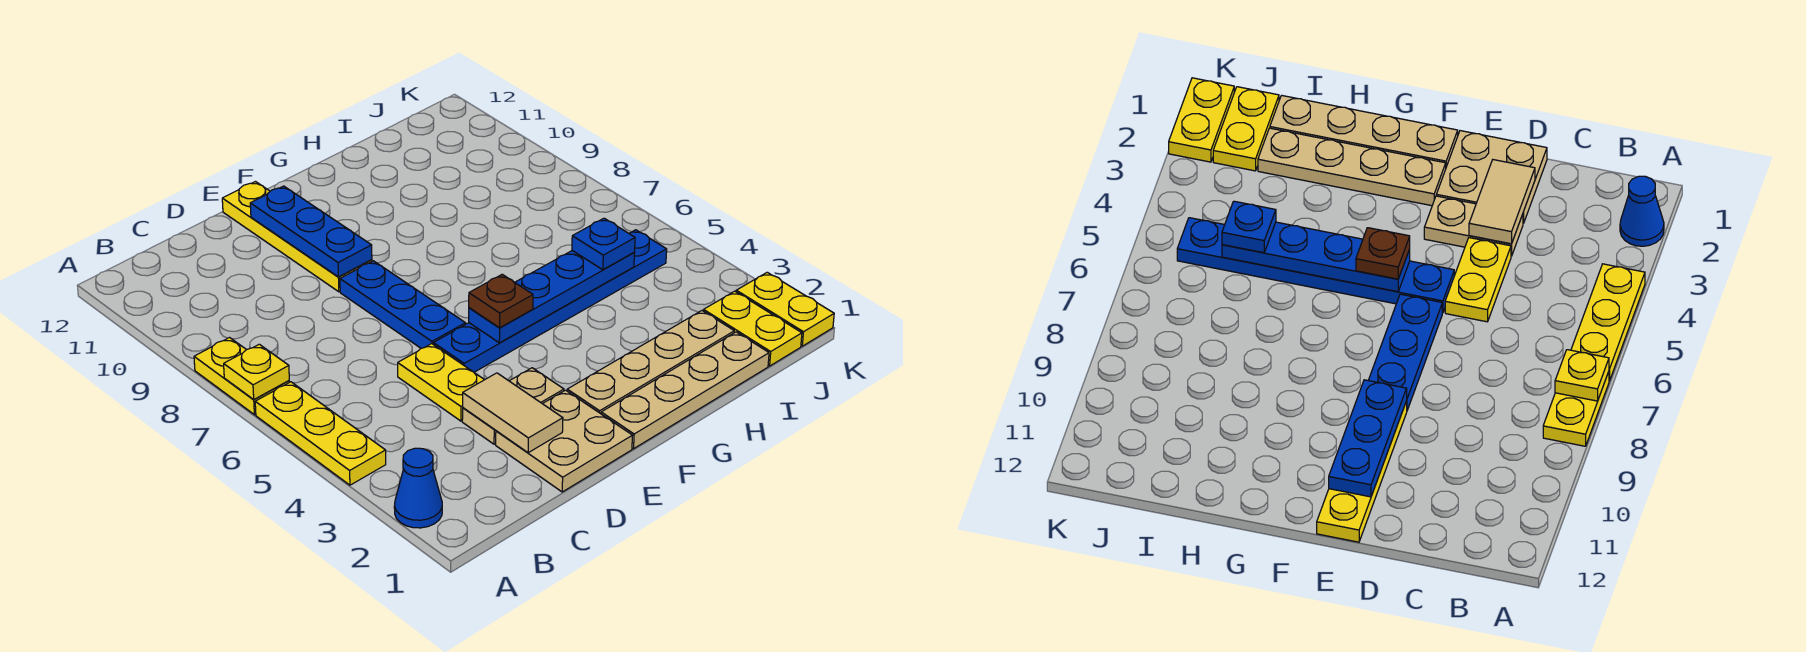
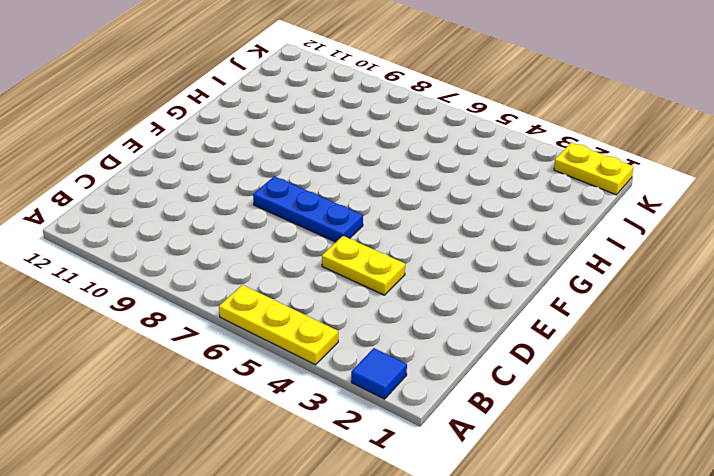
blue tile A2 level 1 -> blue cone A2 level 1
none -> yellow plate A7:A8 level 1
none -> tan plate D1:E2 level 1
none -> tan plate D3:E3 level 1

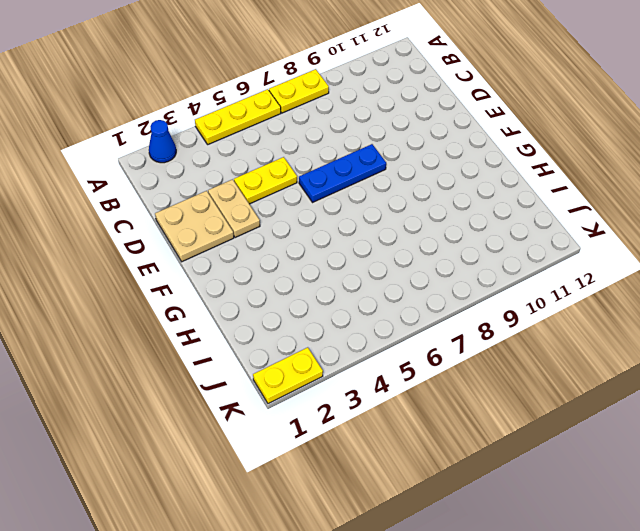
none -> blue plate E5:J5 level 1
none -> yellow plate E9:E12 level 1
none -> tan plate F1:I1 level 1

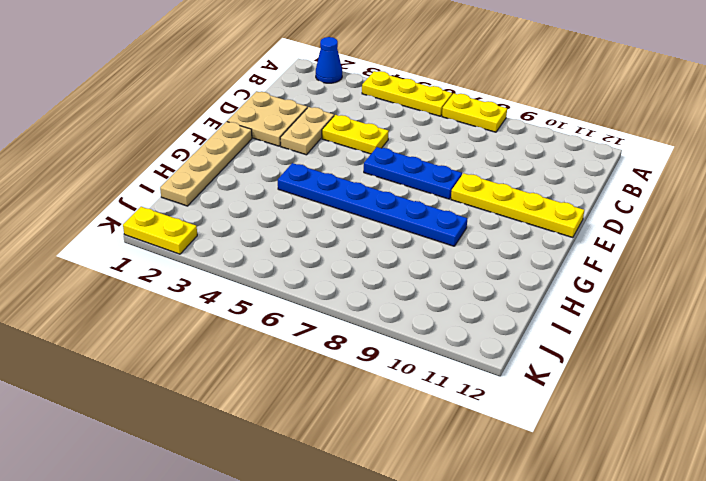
blue plate G4:G9 level 1 -> blue plate E5:J5 level 1
none -> tan plate F2:I2 level 1
none -> yellow plate J1:J2 level 1
none -> yellow plate A7 level 2

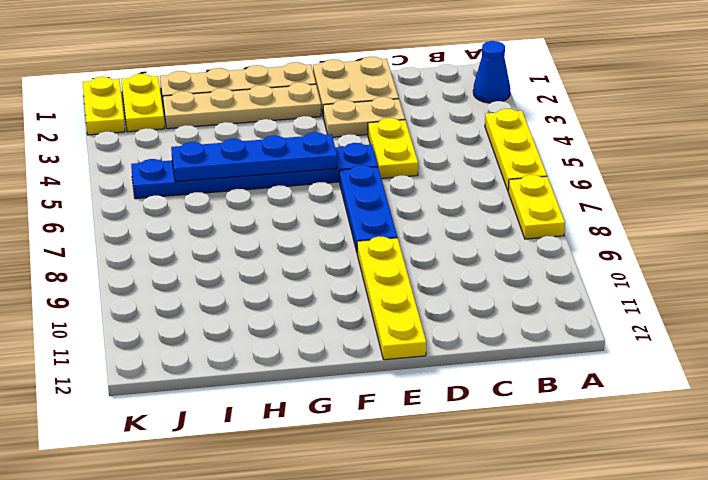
none -> yellow plate A7 level 2
none -> tan tile D2:D3 level 2
none -> blue plate E9:E11 level 2

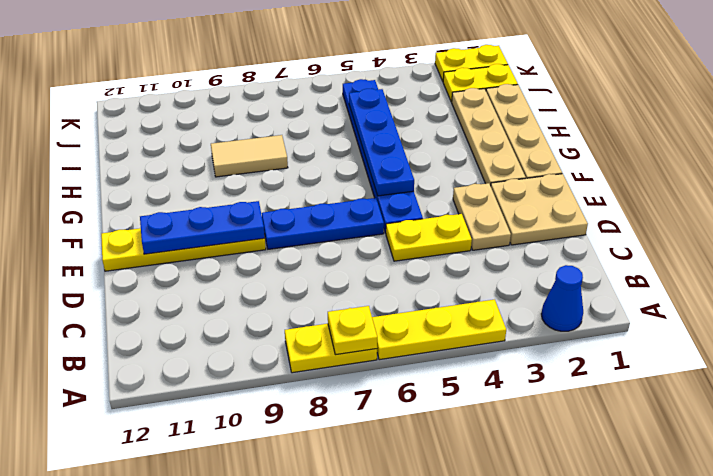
tan tile H8:H9 level 1 -> tan tile D2:D3 level 2
none -> brown plate F5 level 3
none -> blue plate I5 level 3

